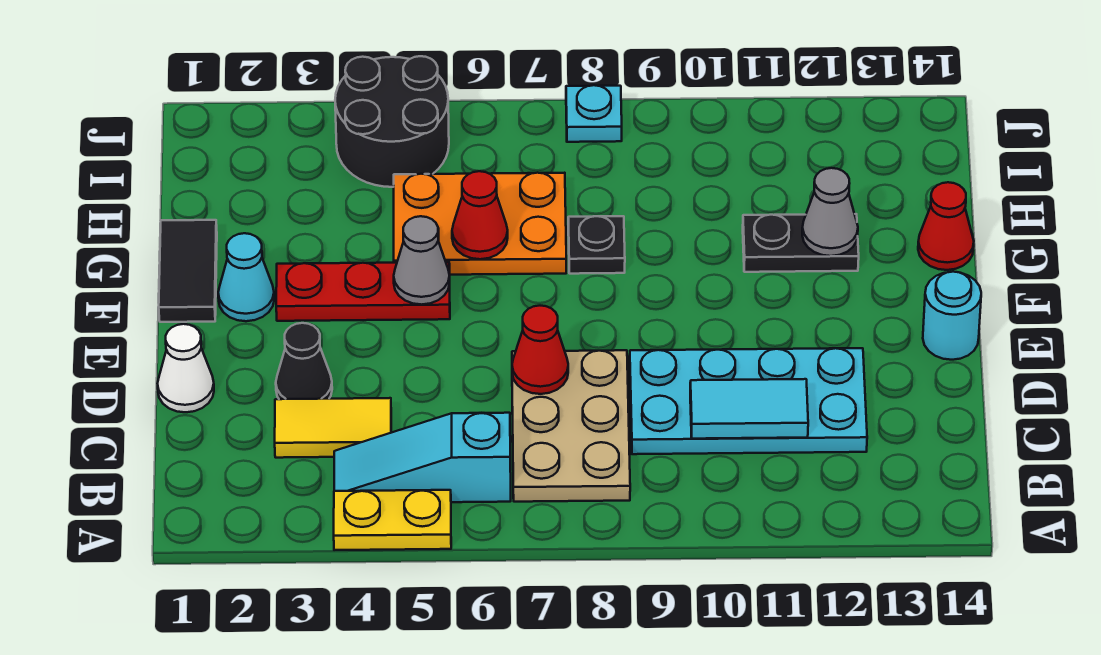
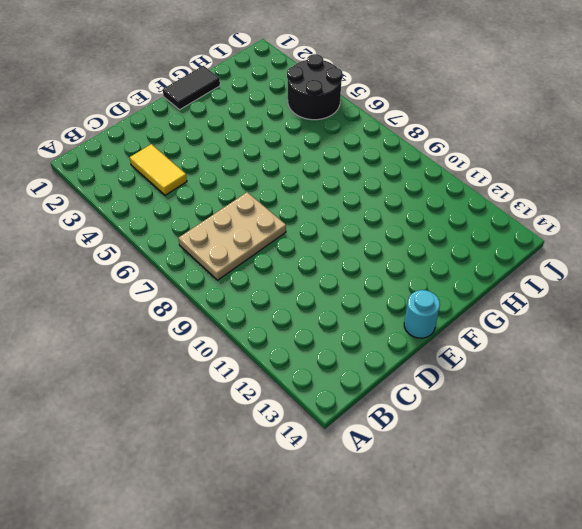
none -> yellow plate A4:A5 level 1
none -> cyan slope B4:B6 level 1 top 6
none -> cyan plate C9:D12 level 1

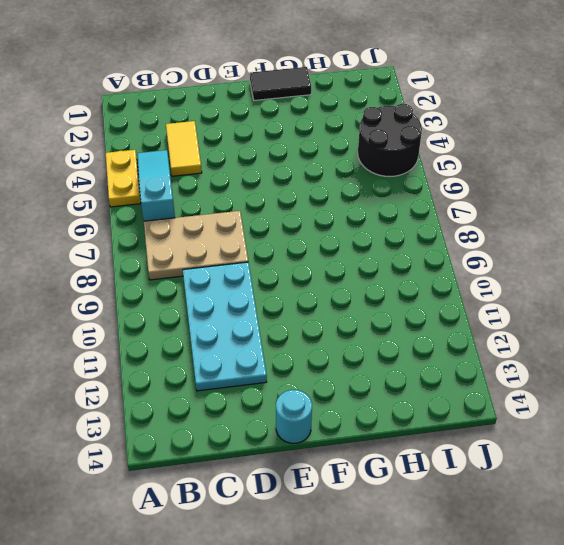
none -> white cone D1 level 1
none -> black cone D3 level 1
none -> cyan cone F2 level 1

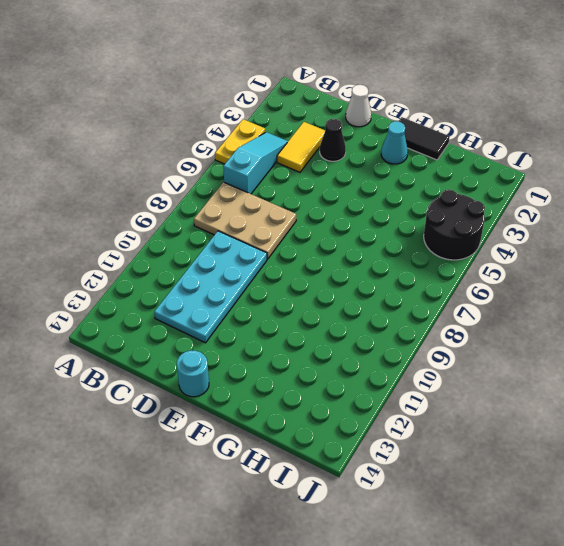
none -> red plate F3:F5 level 1
none -> orange plate G5:H7 level 1
none -> black plate G8 level 1

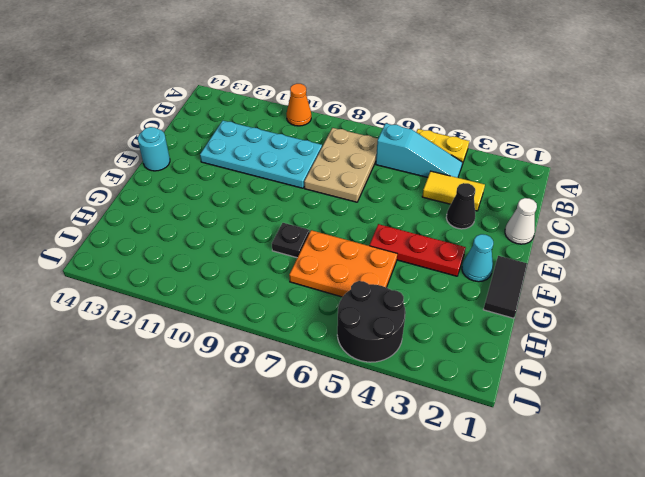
orange cone A10 level 1 -> none
none -> black plate G11:G12 level 1
none -> red cone G14 level 1
none -> cyan plate J8 level 1

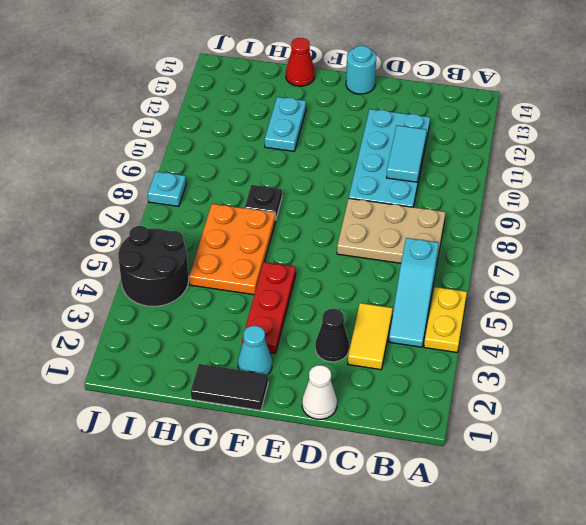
cyan plate G11:G12 level 1 -> black plate G11:G12 level 1
none -> red cone D7 level 2
none -> grey cone F5 level 2
none -> red cone G6 level 2

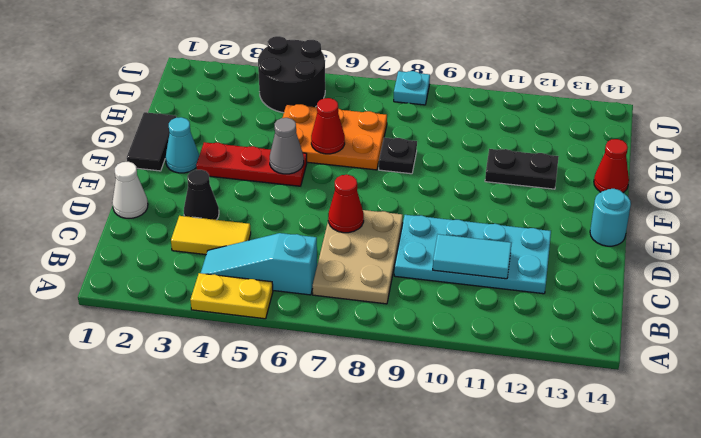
none -> grey cone G12 level 2

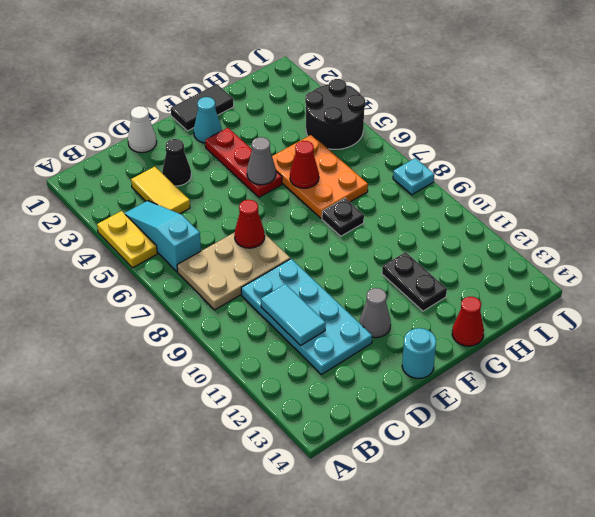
grey cone E12 level 1 -> grey cone G12 level 2

